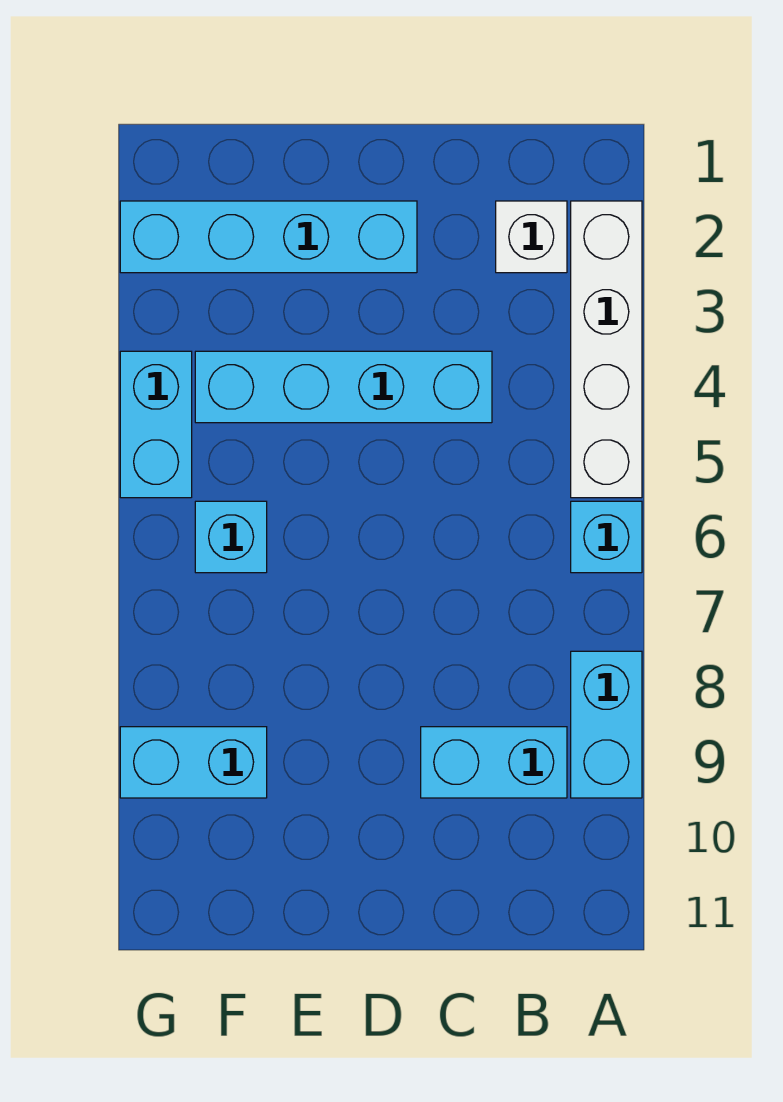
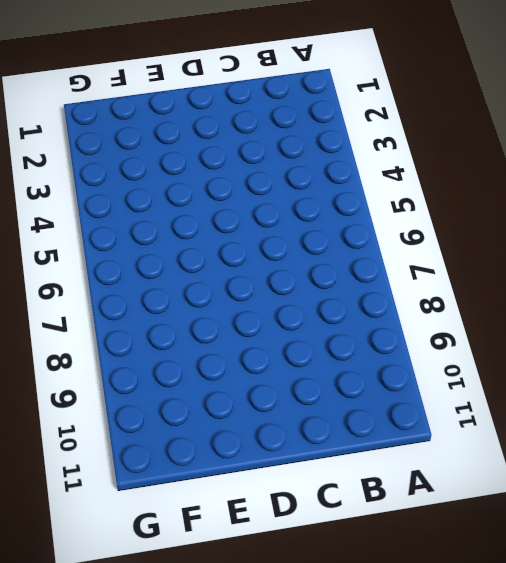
none -> white brick A2:A5 level 1
none -> cyan brick A6 level 1

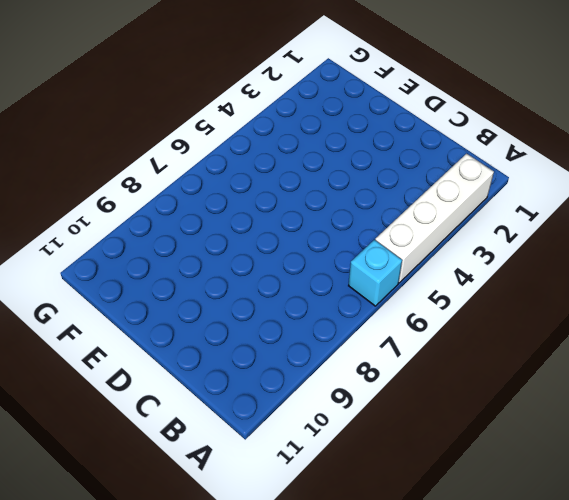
none -> cyan brick A8:A9 level 1
none -> white brick B2 level 1

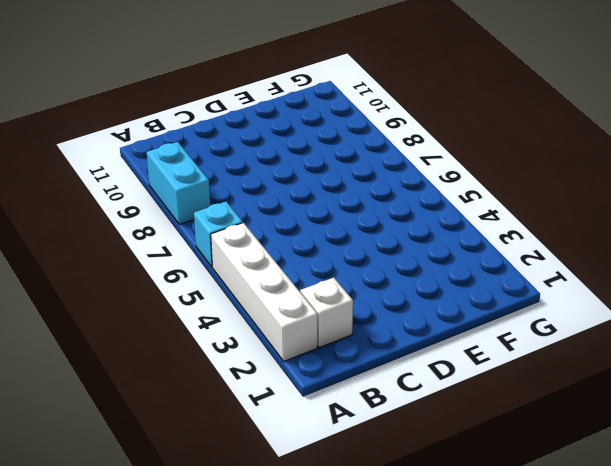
none -> cyan brick B9:C9 level 1
none -> cyan brick C4:F4 level 1

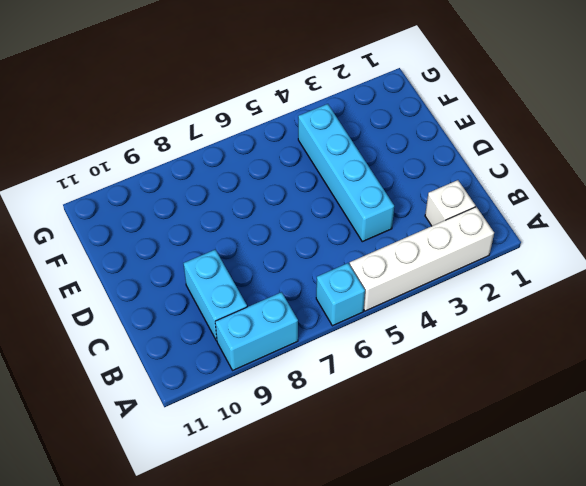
none -> cyan brick D2:G2 level 1
none -> cyan brick F6 level 1

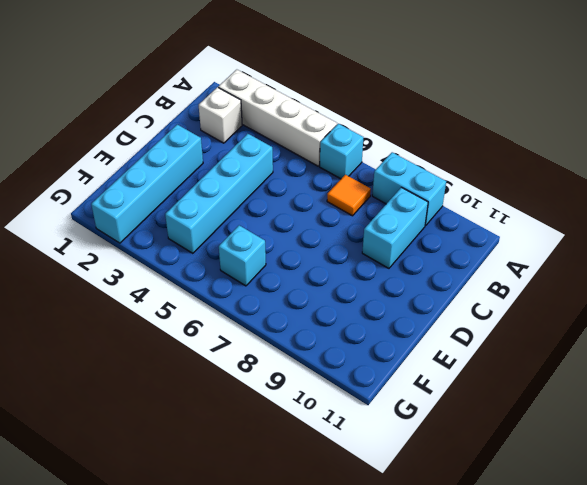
orange tile B7 level 1 -> none
none -> cyan brick F9:G9 level 1
none -> cyan brick G4:G5 level 1

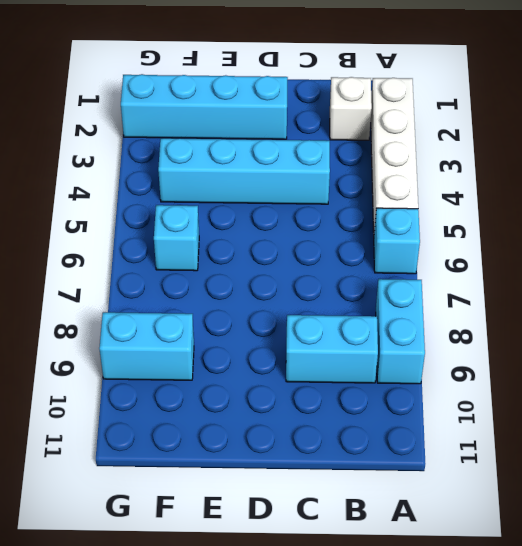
none -> cyan brick G4:G5 level 1

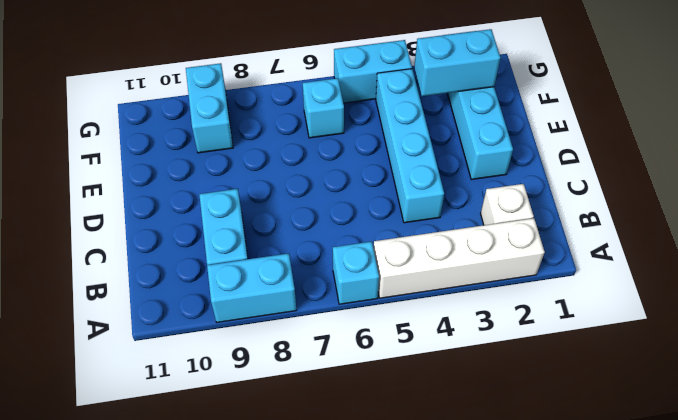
cyan brick F2:F3 level 2 -> none

